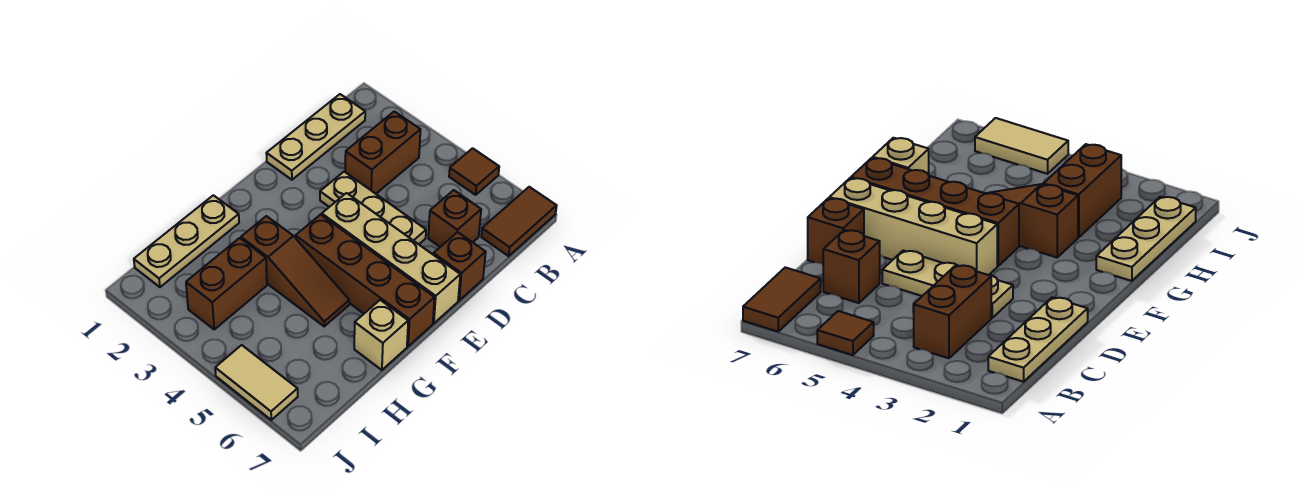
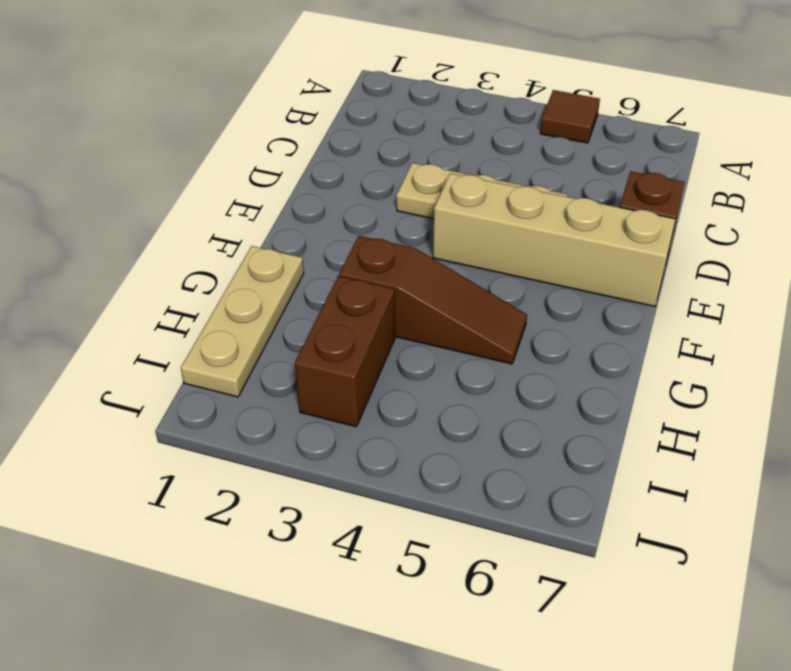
none -> brown tile A7:B7 level 1
none -> tan plate B1:D1 level 1
none -> brown brick B3:C3 level 1

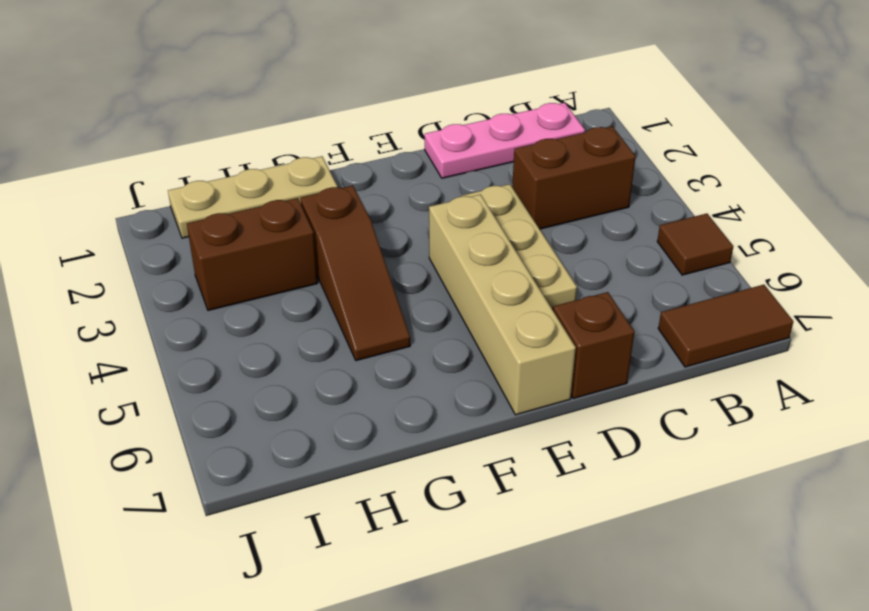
pink plate B1:D1 level 1 -> tan plate B1:D1 level 1
none -> brown brick C6 level 1
none -> brown brick F4:F7 level 1
none -> tan brick G7 level 1

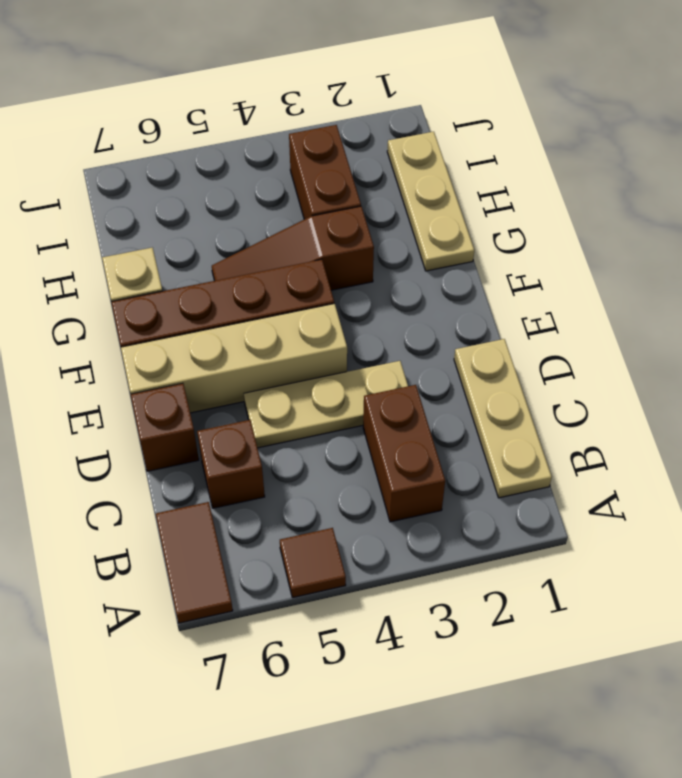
none -> tan tile J5:J6 level 1

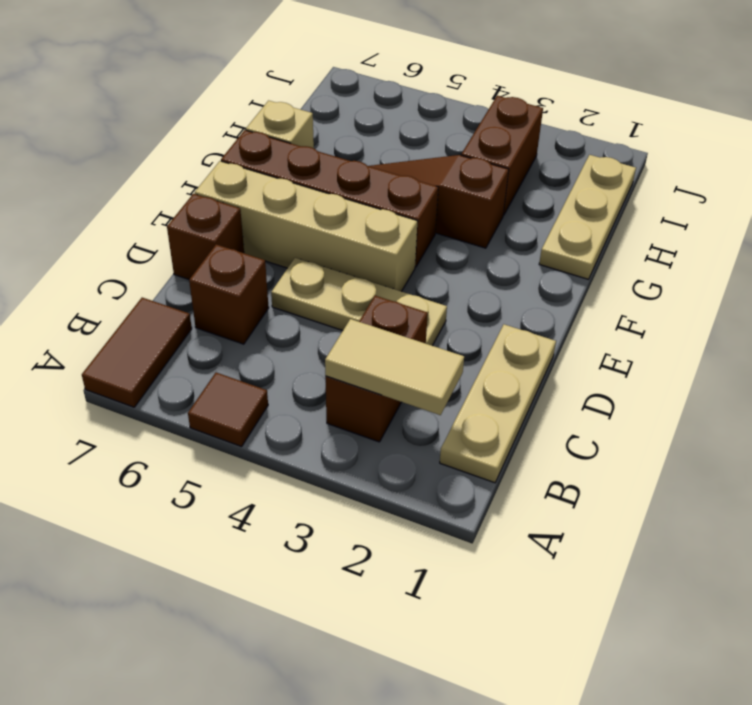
tan tile B2:B3 level 2 -> tan tile J5:J6 level 1

